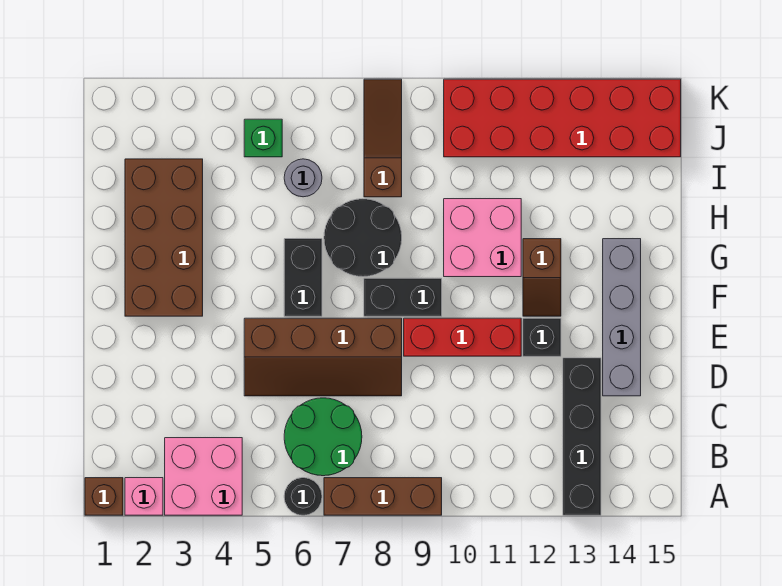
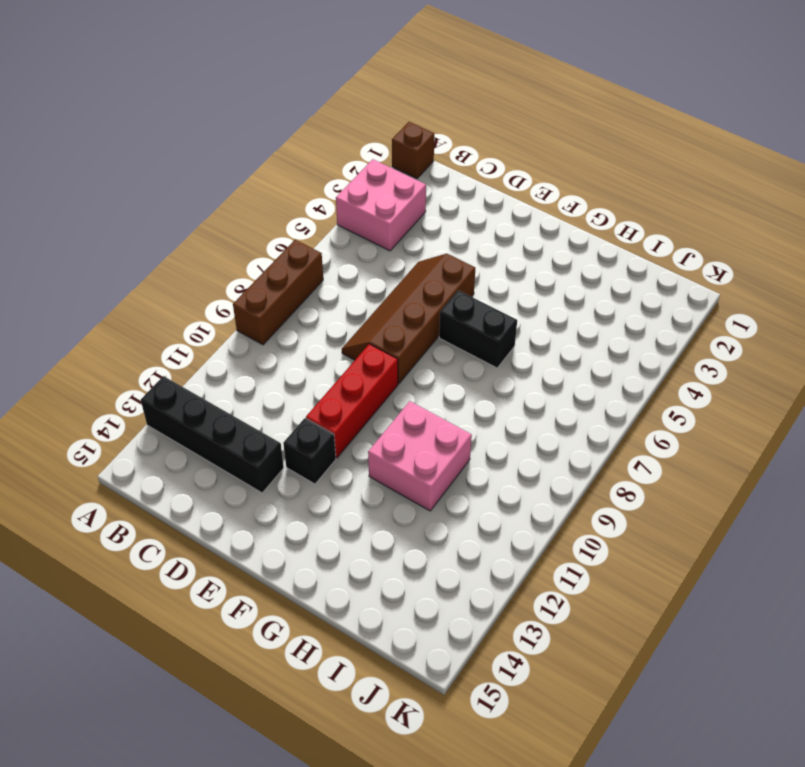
none -> pink brick A2 level 1
none -> black round brick A6 level 1
none -> green round brick B6:C7 level 1

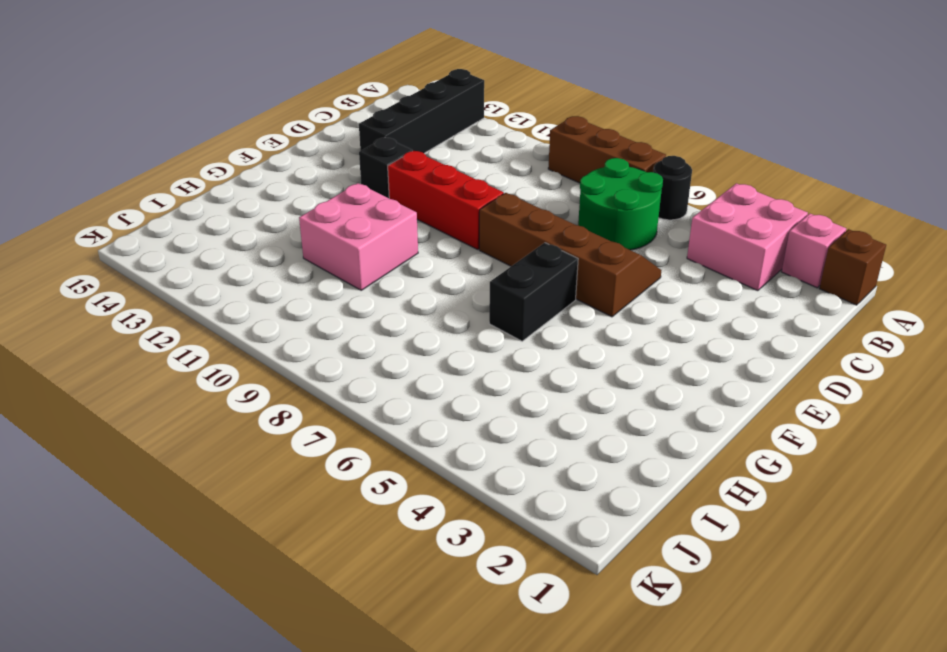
none -> grey brick D14:G14 level 1
none -> brown brick F2:I3 level 1
none -> black brick F8:F9 level 1

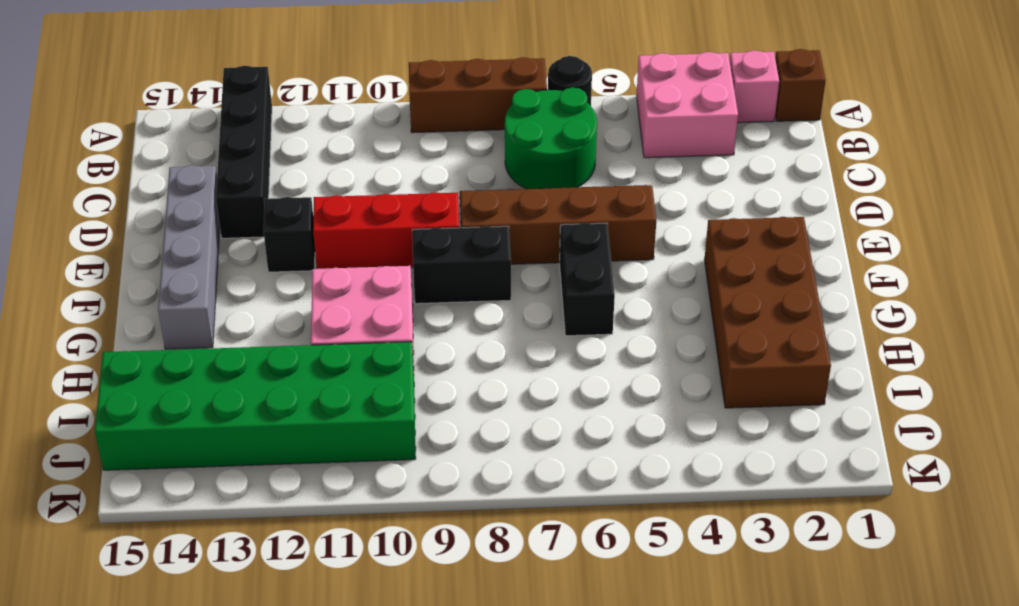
green brick I10:J15 level 1 -> red brick J10:K15 level 1
none -> brown slope F12:G12 level 1 top G
none -> black round brick G7:H8 level 1
none -> grey round brick I6 level 1

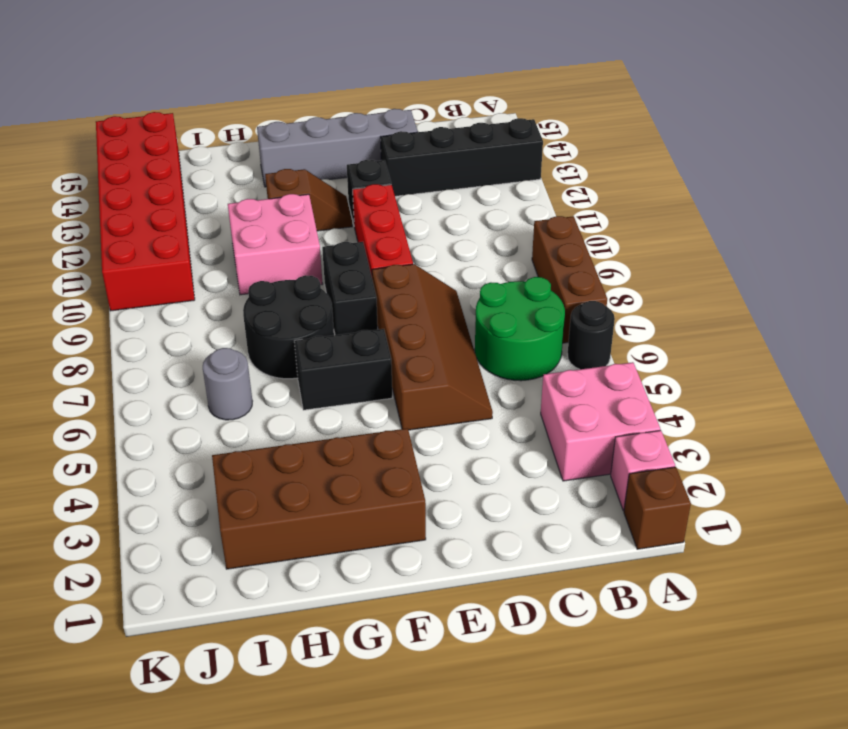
none -> brown slope I8:K8 level 1 top I
none -> green brick J5 level 1

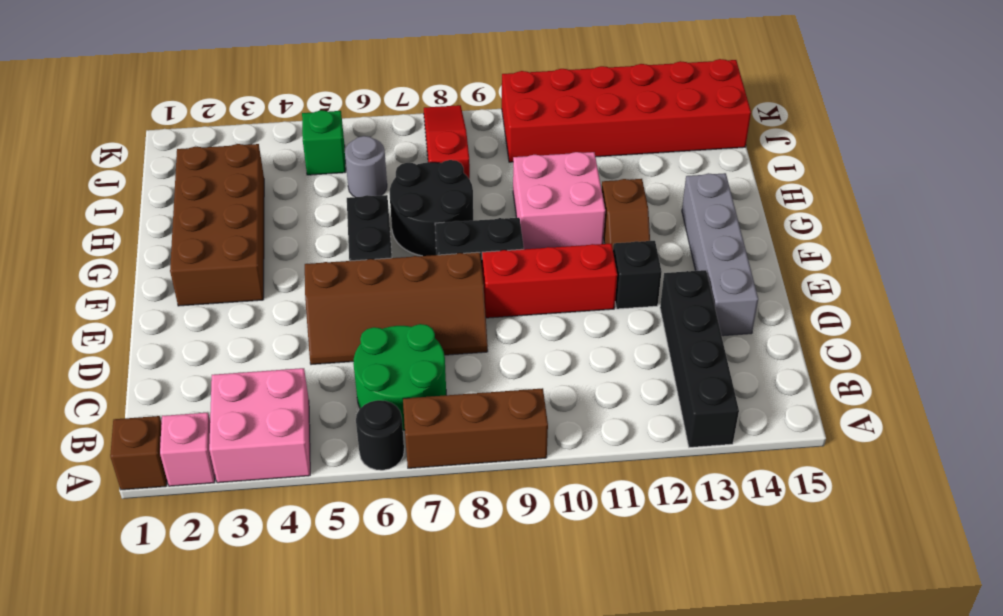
red slope I8:K8 level 1 top I -> brown slope I8:K8 level 1 top I

